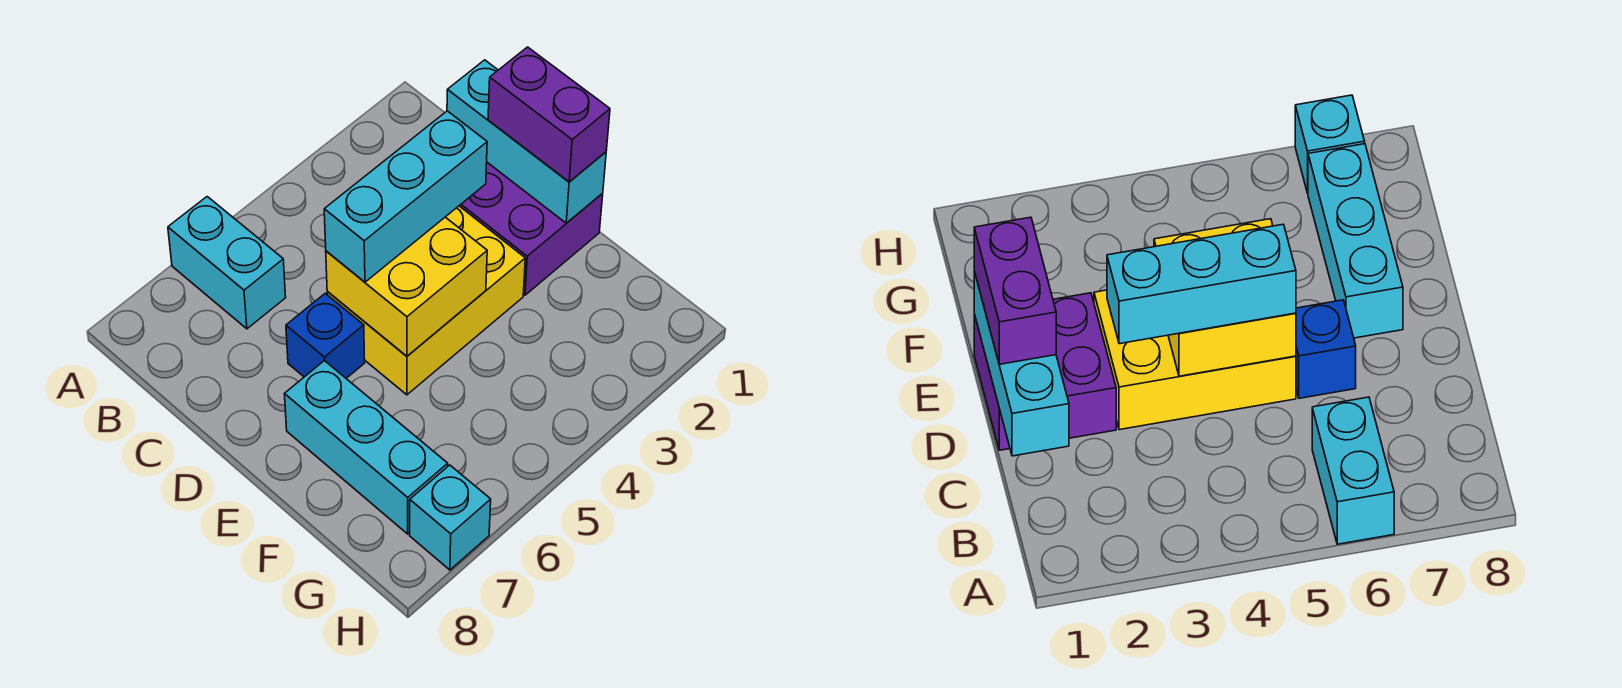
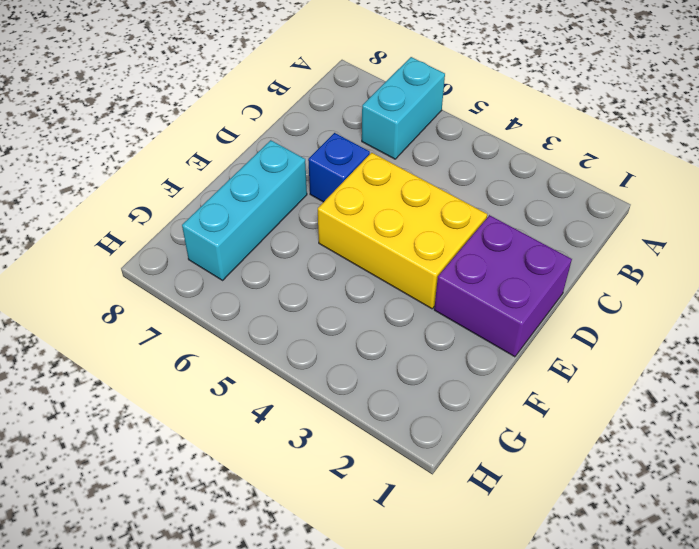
none -> cyan brick H7 level 1
none -> cyan brick C1:E1 level 2

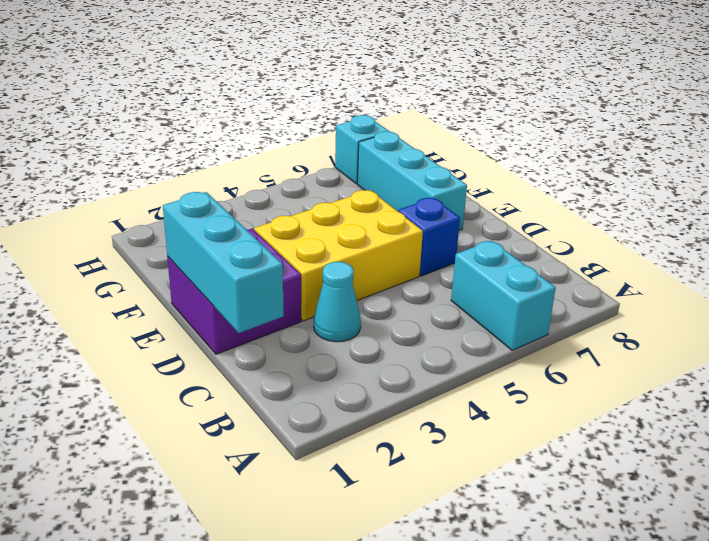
cyan cone C3 level 1 -> none
none -> yellow brick D4:E5 level 2
none -> purple brick D1:E1 level 3

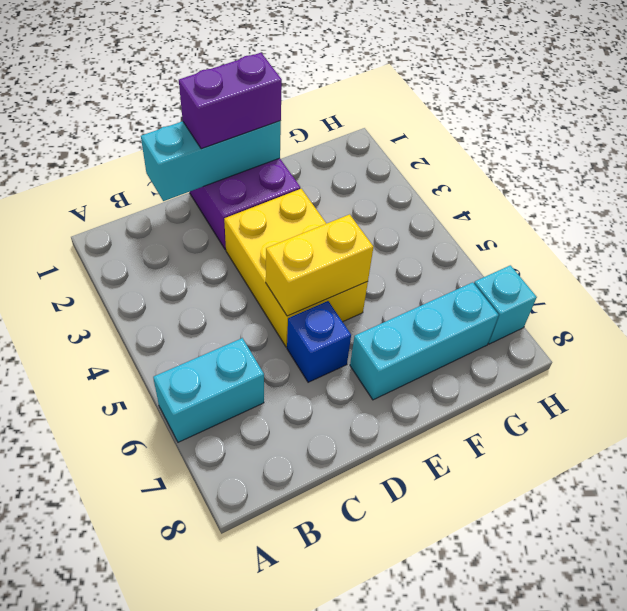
yellow brick D5:E5 level 2 -> yellow brick D4:E5 level 2
none -> cyan brick D3:D5 level 3

